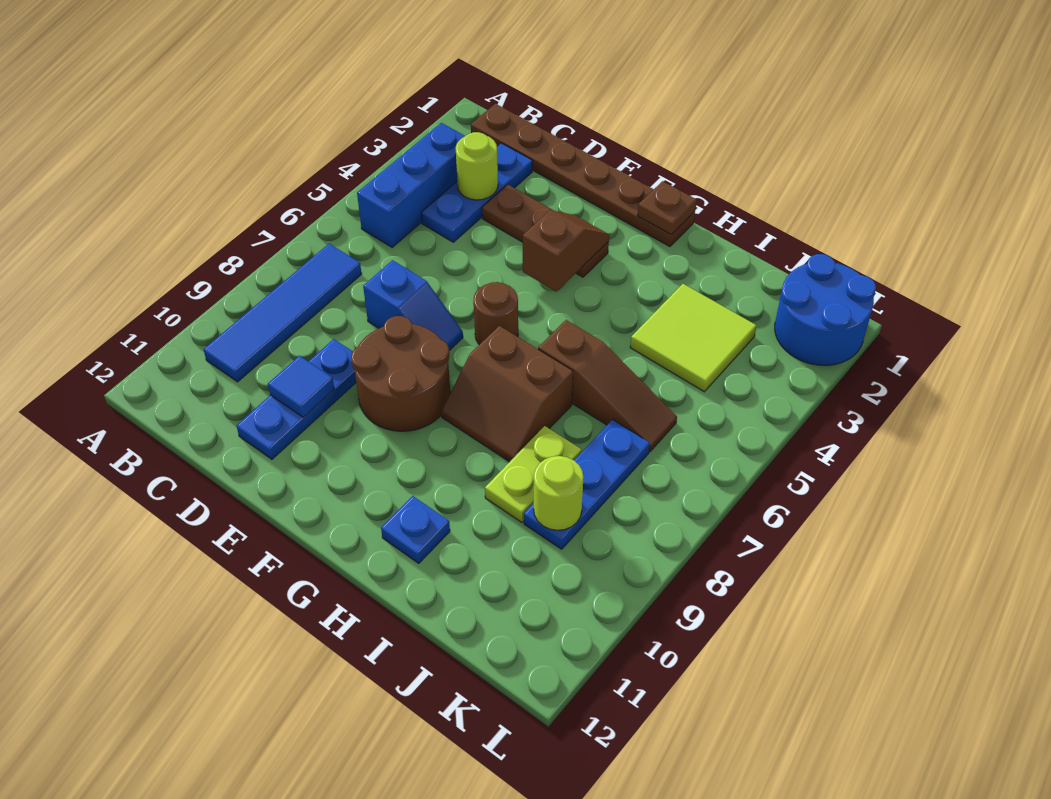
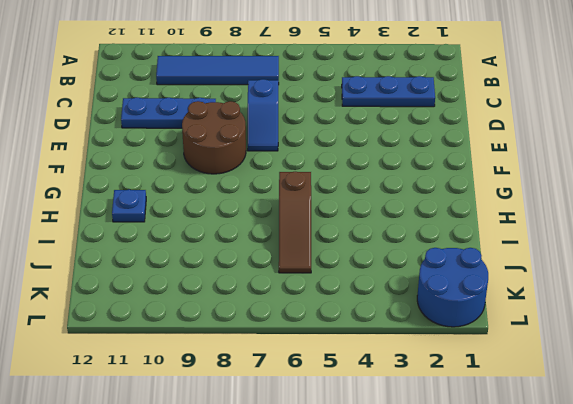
none -> brown plate B1:G1 level 1
none -> blue brick B3:B5 level 1
none -> brown plate D3:F3 level 1

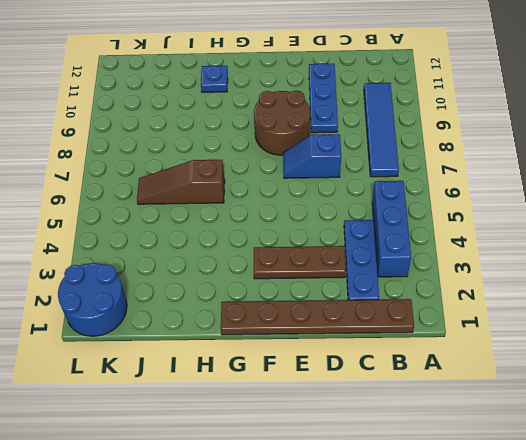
none -> brown round brick F6 level 1
none -> brown slope G7:H8 level 1 top 7
none -> lime tile I3:J4 level 1

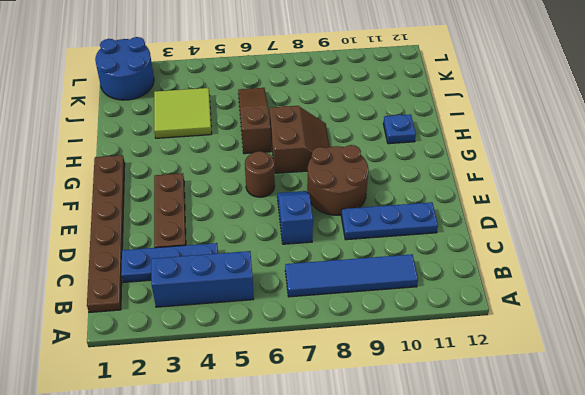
none -> lime plate I8:I9 level 1
none -> blue plate J7:J9 level 1
none -> lime round brick C3 level 2

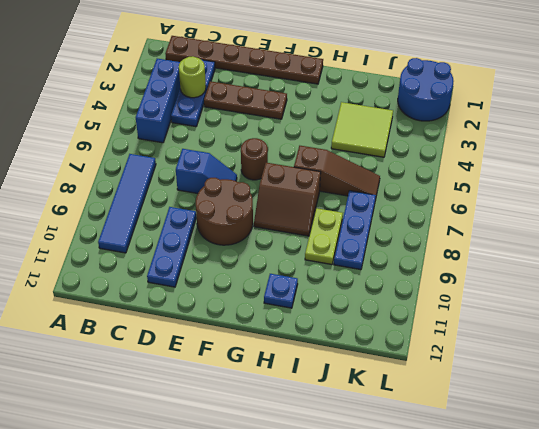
none -> blue tile D10 level 2
none -> brown slope F3:F4 level 2 top 4
none -> brown plate G1 level 2

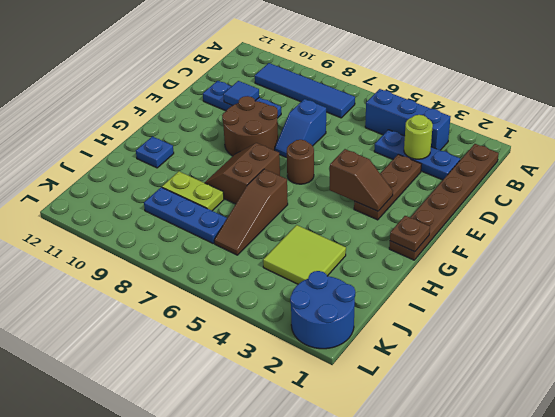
none -> lime round brick J9 level 2

